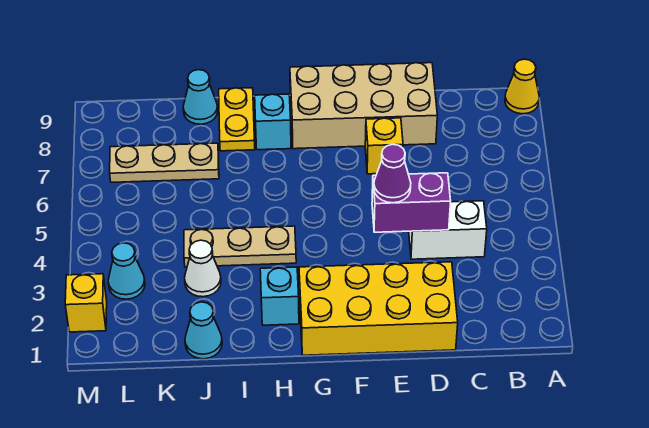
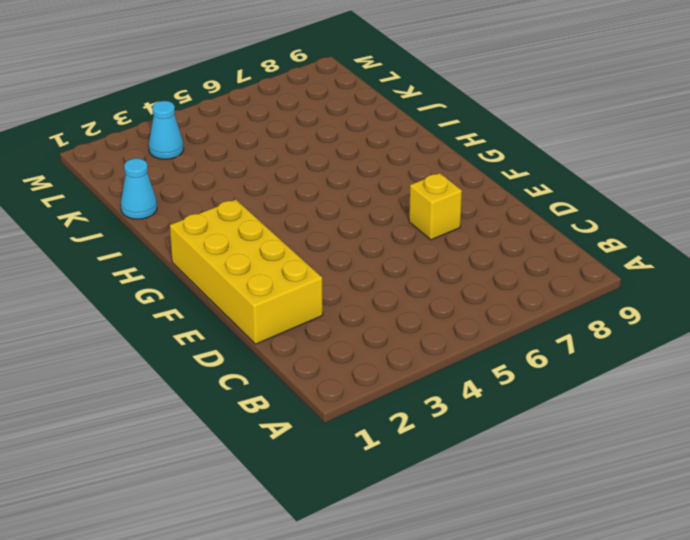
none -> yellow cone A9 level 1
none -> white brick C4:D4 level 1
none -> tan brick D8:G9 level 1

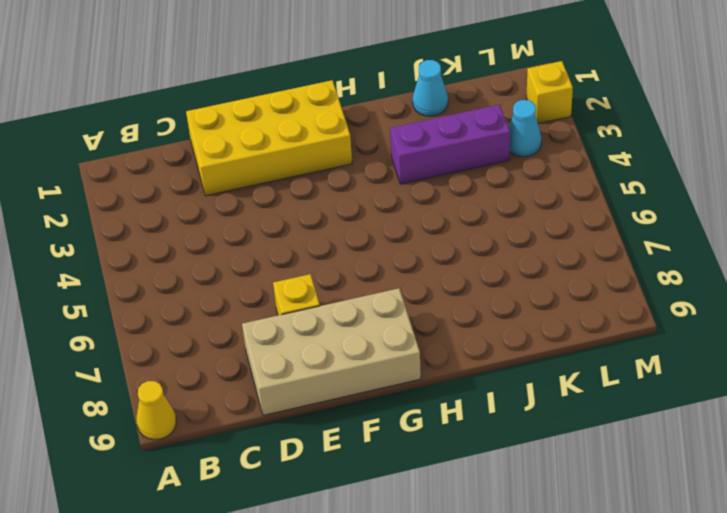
purple brick I3:K3 level 1 -> white cone J3 level 1
none -> white brick C4:D4 level 1
none -> cyan brick H2 level 1
none -> tan plate H4:J4 level 1

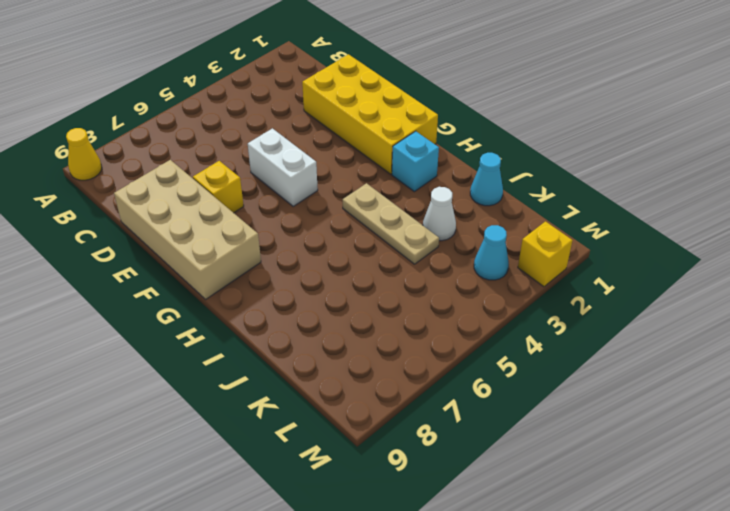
white brick E5:F5 level 1 -> white brick C4:D4 level 1
none -> cyan brick H8 level 1
none -> yellow plate I8:I9 level 1
none -> tan plate J7:L7 level 1

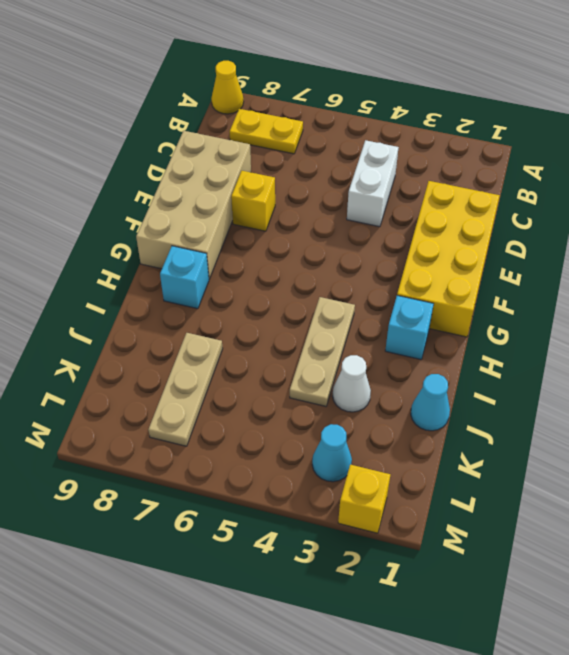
yellow plate B7:B8 level 1 -> yellow plate I8:I9 level 1
none -> cyan cone J9 level 1
none -> purple brick D4:E4 level 2
none -> purple cone E4 level 3

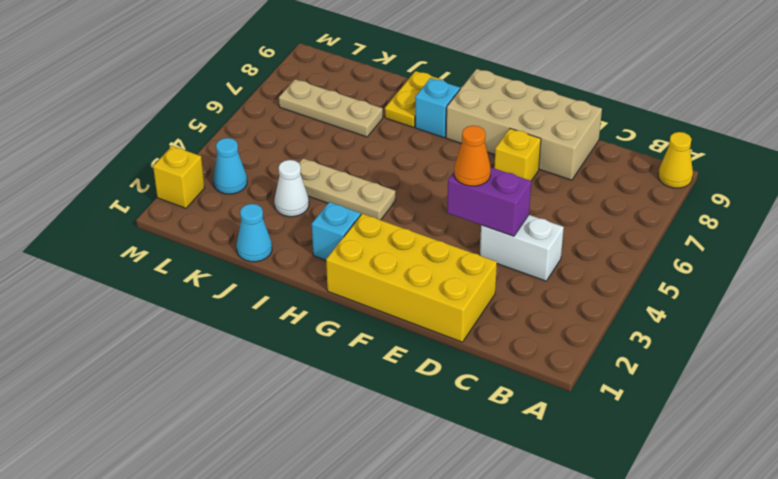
orange cone E4 level 3 -> purple cone E4 level 3
none -> cyan cone J9 level 1

